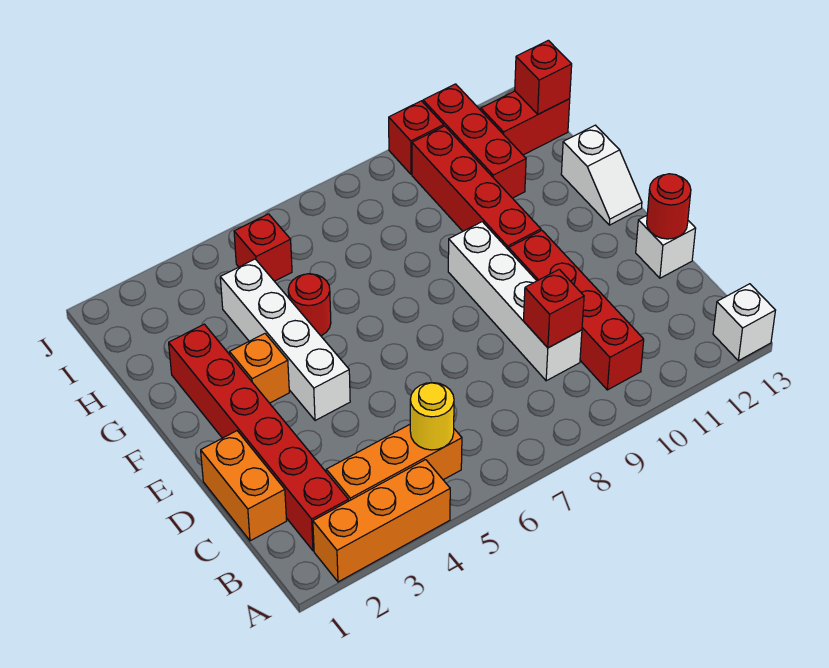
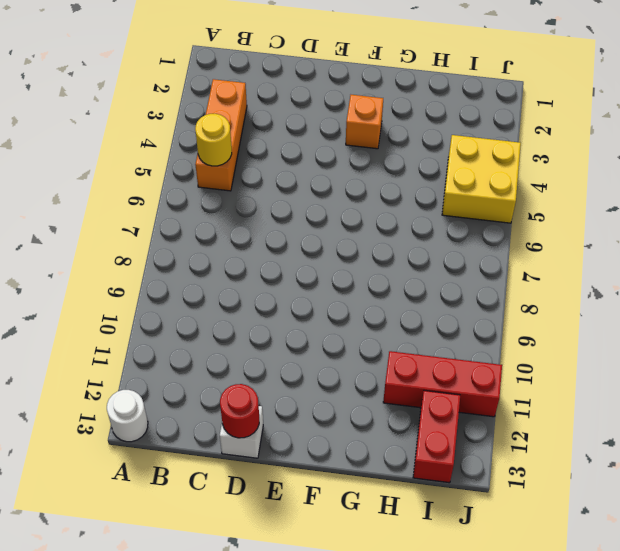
white round brick A13 level 1 -> white brick A13 level 1
yellow brick I4:J5 level 1 -> red brick I5 level 1
none -> orange brick A2:A4 level 1
none -> red brick B2:G2 level 1
none -> red brick B10:E10 level 1

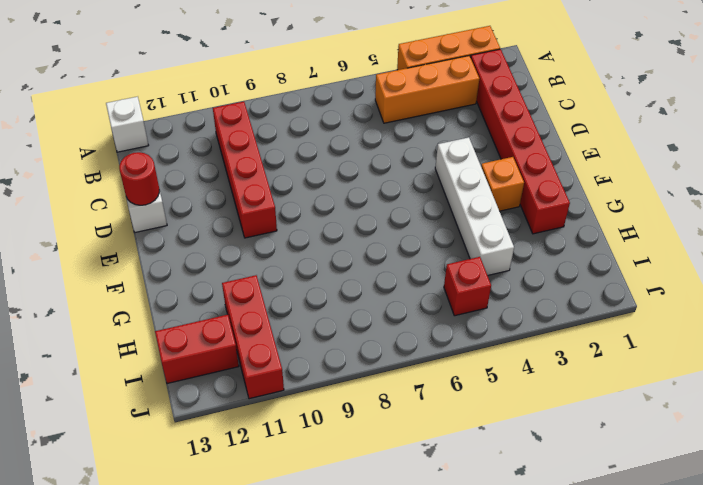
none -> orange brick C1:D1 level 1
none -> white brick C9:F9 level 1
none -> red brick F10:I10 level 1

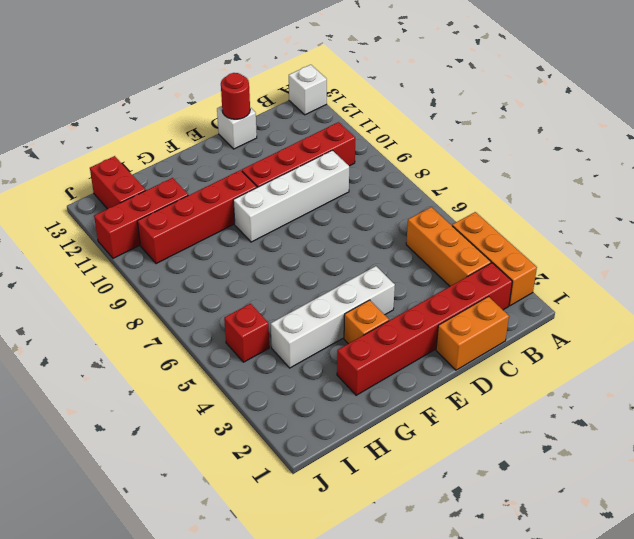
none -> white slope F13:G13 level 1 top G
none -> red round brick G5 level 1
none -> red brick J10 level 1

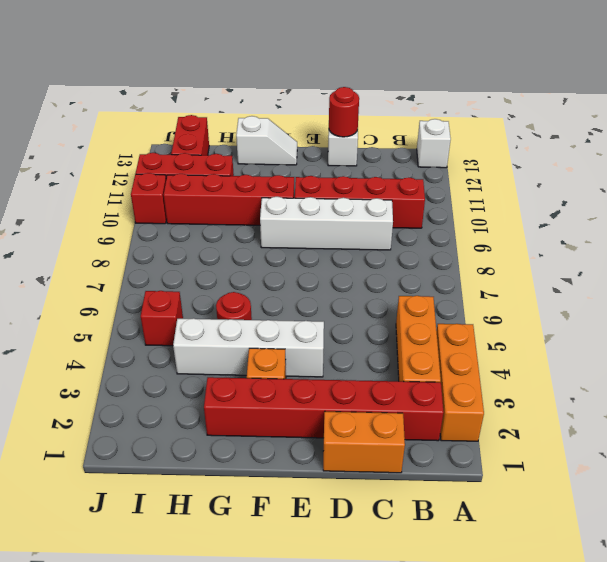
none -> yellow round brick B5 level 2
none -> red brick C9 level 2
none -> red brick I13 level 2

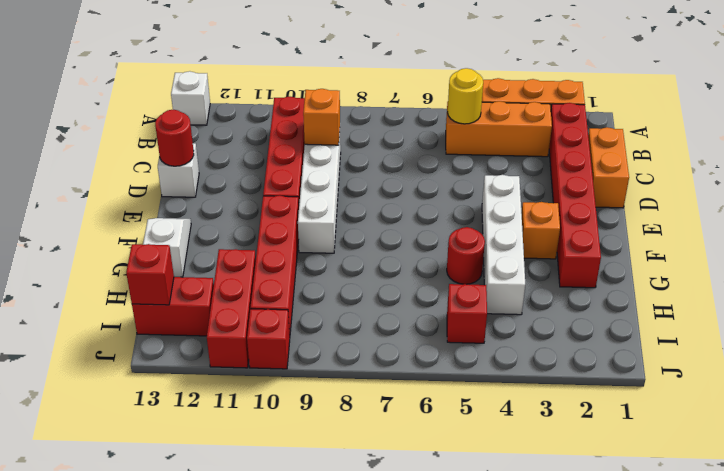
orange brick C9 level 2 -> red brick C9 level 2

